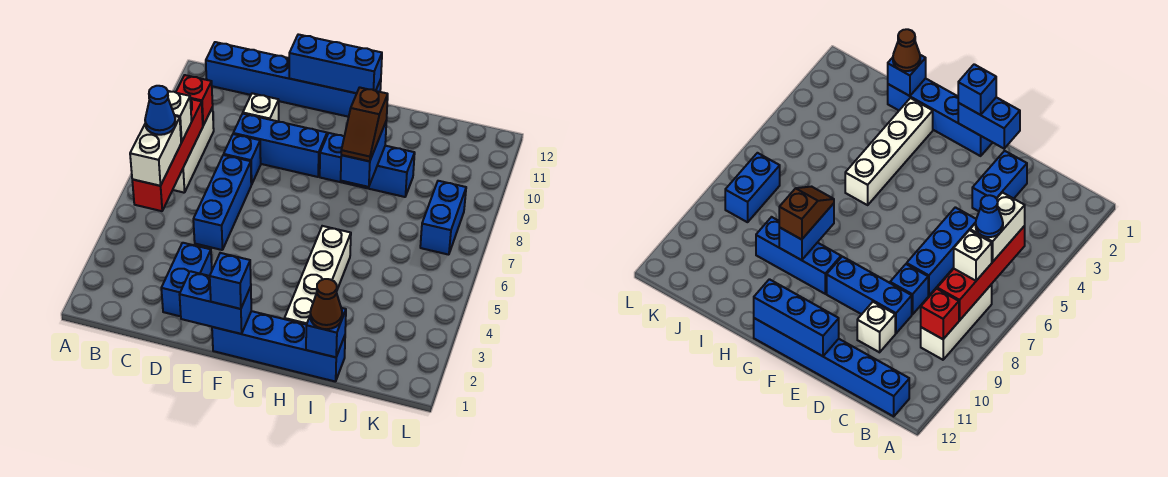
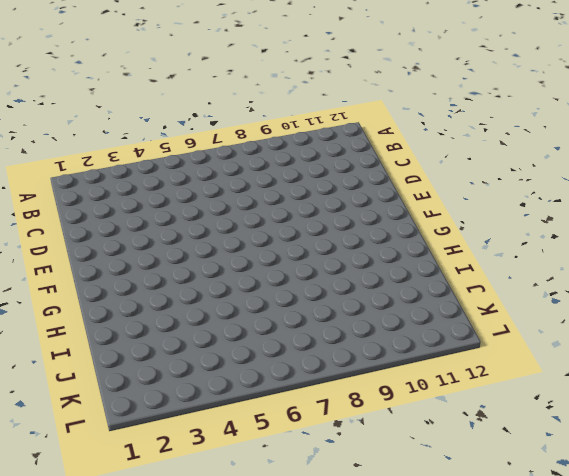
none -> white brick B7:B9 level 1
none -> blue brick B12:G12 level 1
none -> blue brick D2:D3 level 1

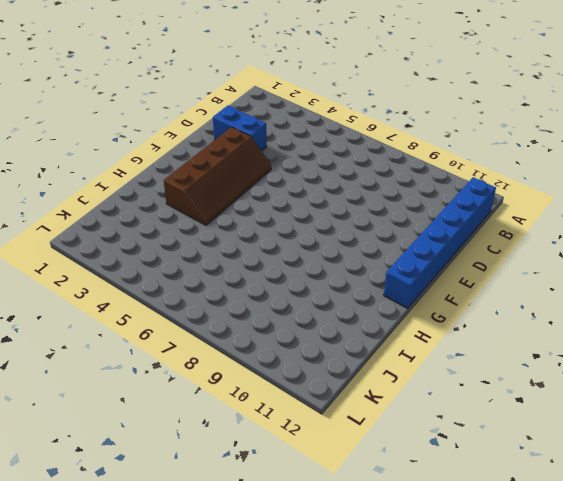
brown slope E3:H4 level 1 top 3 -> white brick H2:H5 level 1
none -> white brick B7:B9 level 1
none -> blue brick D5:D7 level 1
none -> blue brick D8 level 1

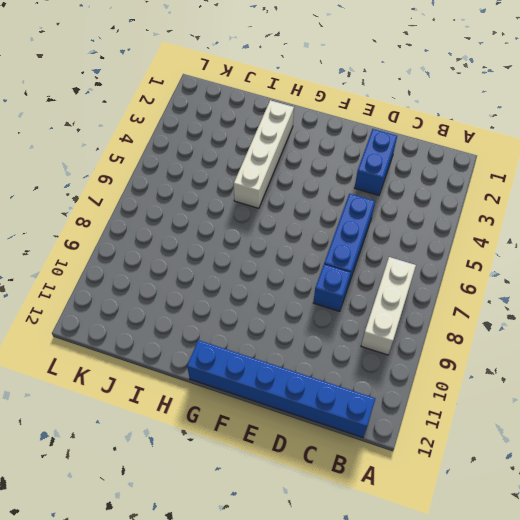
none -> blue brick D9:F9 level 1
none -> white brick D10 level 1
none -> blue brick F1:I1 level 1

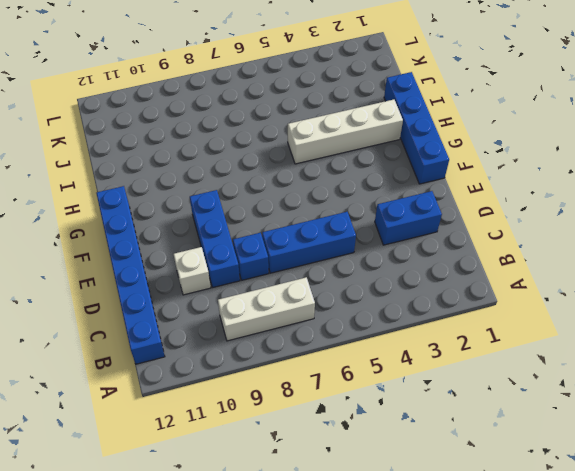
none -> blue brick G9:I9 level 1
none -> blue brick K7:K8 level 1
none -> red brick B5:B8 level 2

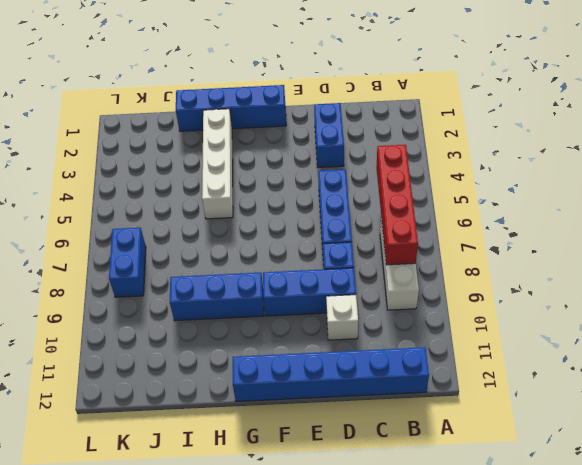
none -> red brick B9 level 2
none -> blue brick E1:F1 level 2
none -> blue brick E12:G12 level 2

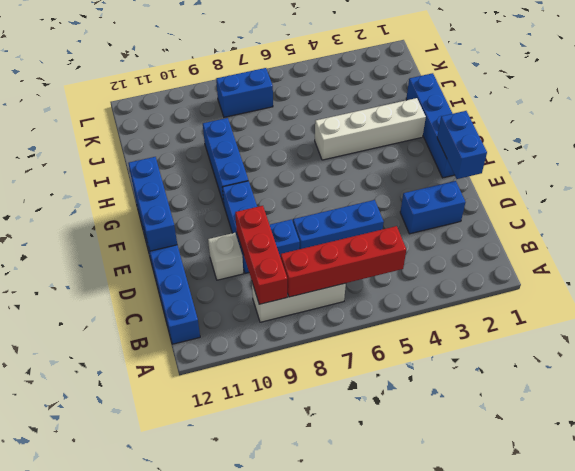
red brick B9:D9 level 2 -> red brick B9 level 2
none -> blue brick H8:H9 level 2
none -> blue brick I1 level 2
none -> white brick B5:B6 level 3

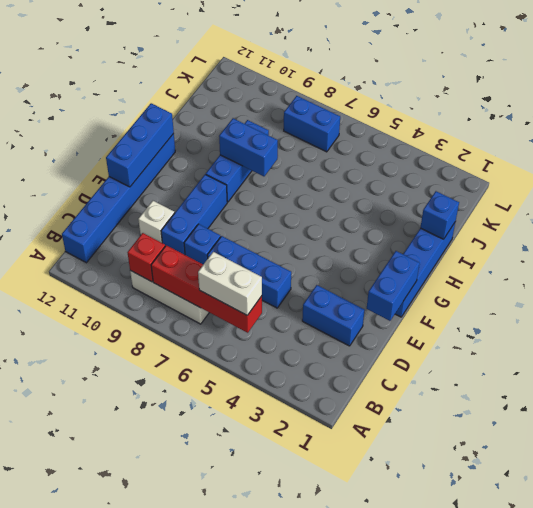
none -> white brick H2:H5 level 1
none -> white brick B7 level 3
none -> blue brick F1 level 3

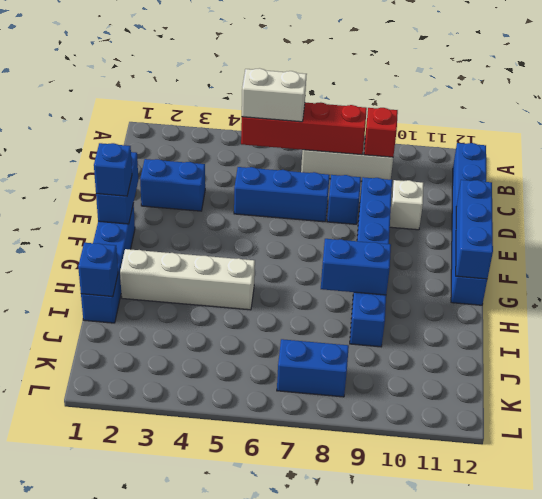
none -> white brick B7 level 3
none -> brown slope H8:H9 level 3 top 9
none -> brown cone I1 level 3

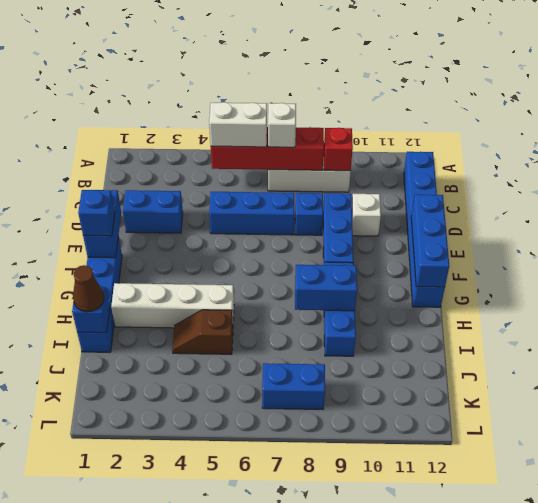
brown slope I4:I5 level 1 top 5 -> brown slope H8:H9 level 3 top 9
none -> blue cone B6 level 4

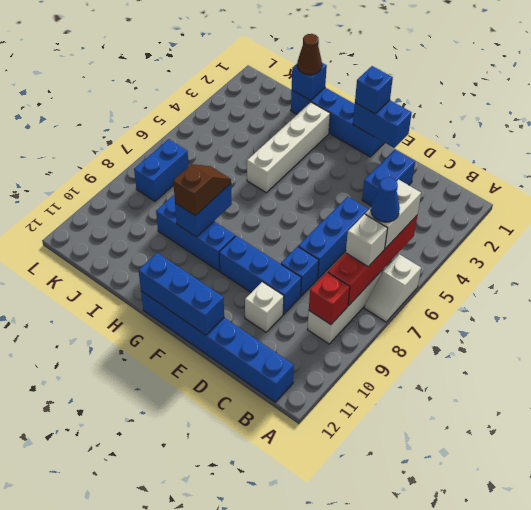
white slope A6:A7 level 1 top 6 -> none

